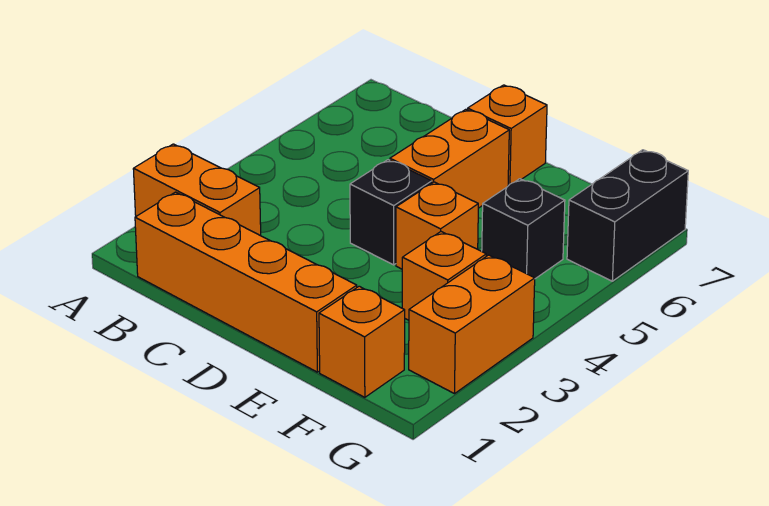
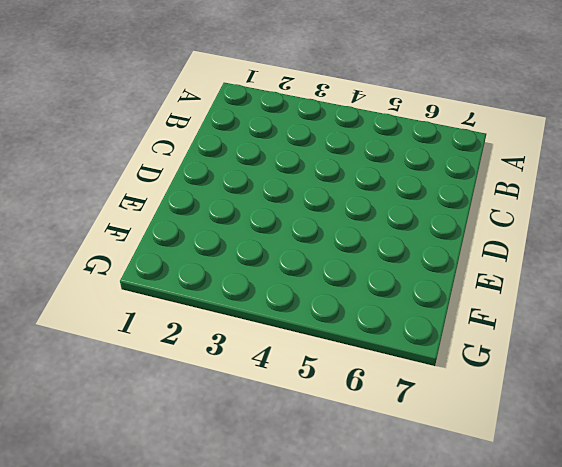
none -> orange brick A2:B2 level 1
none -> orange brick B1:E1 level 1

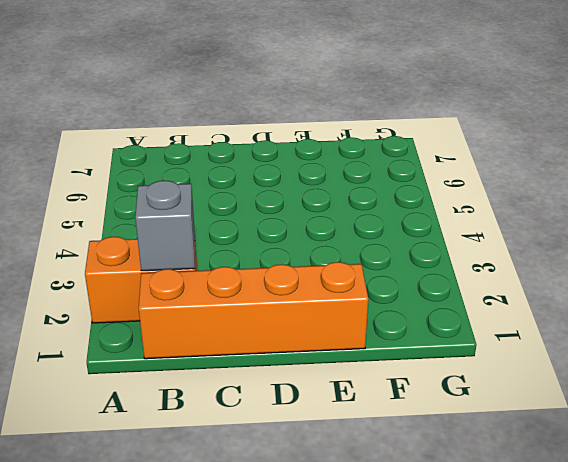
grey brick B2 level 2 -> none
none -> black brick D4 level 1
none -> orange brick D5:D6 level 1

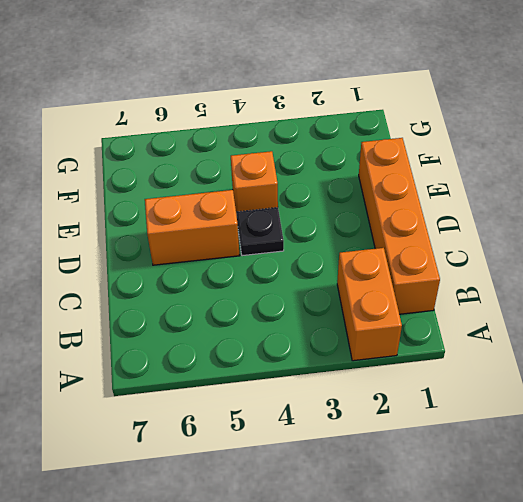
black plate D4 level 1 -> black brick D4 level 1
none -> orange brick D7 level 1
none -> orange brick F1 level 1

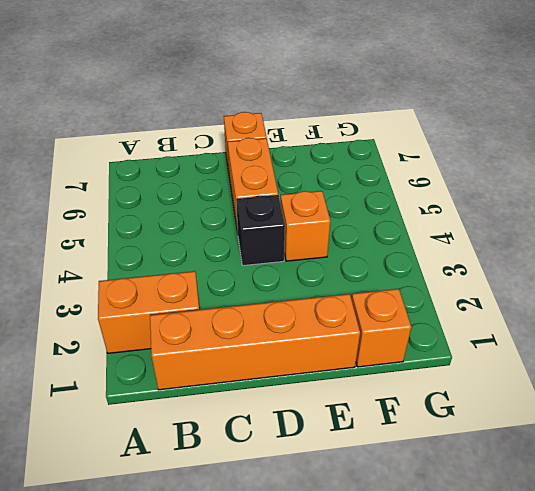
none -> orange brick F3 level 1
none -> black brick F5 level 1

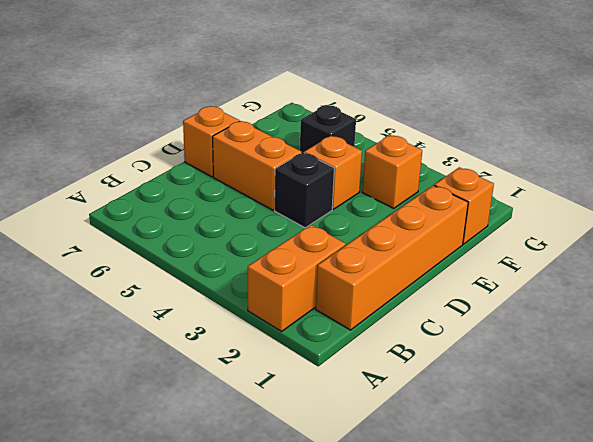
none -> orange brick G2:G3 level 1
none -> black brick G6:G7 level 1

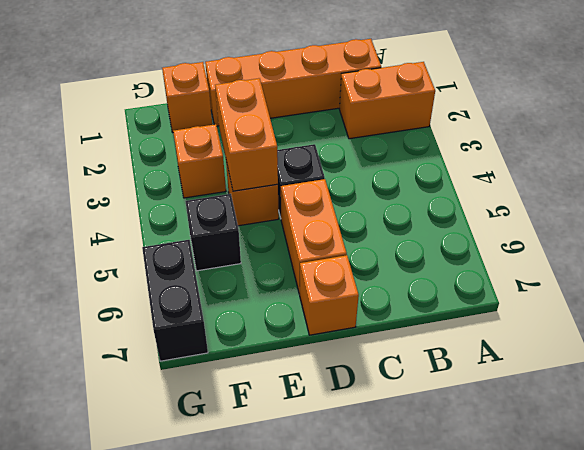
orange brick E3:E4 level 2 -> orange brick G2:G3 level 1

